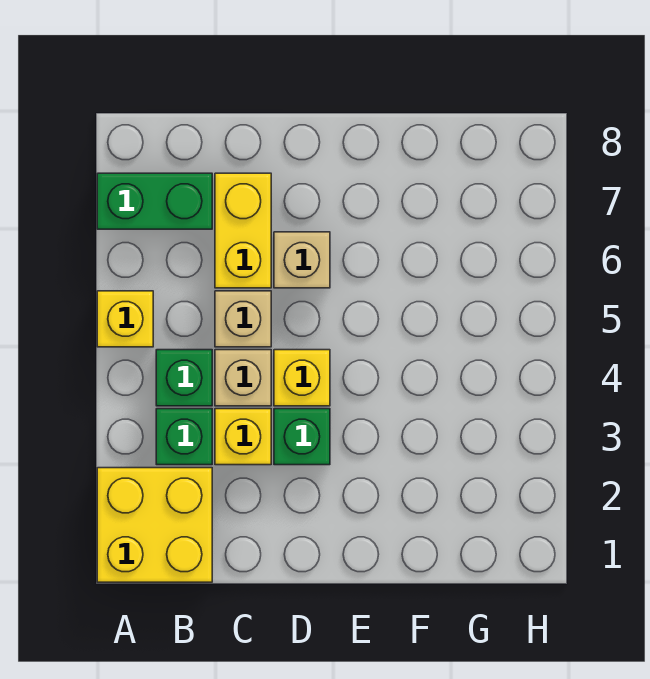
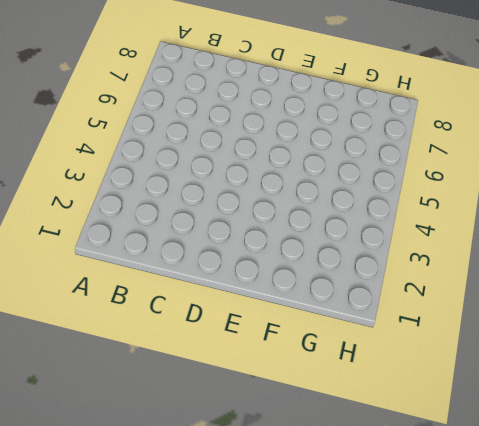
none -> yellow brick A1:B2 level 1
none -> yellow brick A5 level 1
none -> green brick A7:B7 level 1

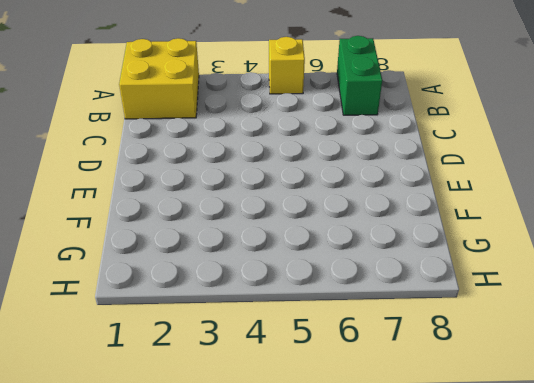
none -> green brick B3 level 1
none -> green brick B4 level 1
none -> yellow brick C3 level 1

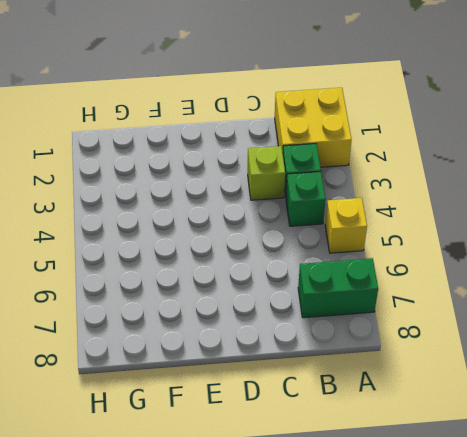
lime brick C3 level 1 -> yellow brick C3 level 1
none -> tan brick C4 level 1
none -> tan brick C5 level 1
none -> yellow brick C6:C7 level 1

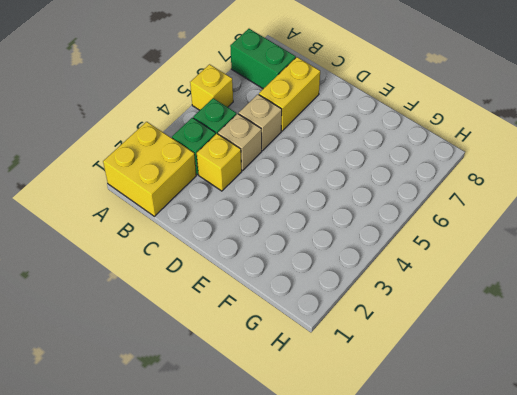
none -> green brick D3 level 1
none -> yellow brick D4 level 1
none -> tan brick D6 level 1

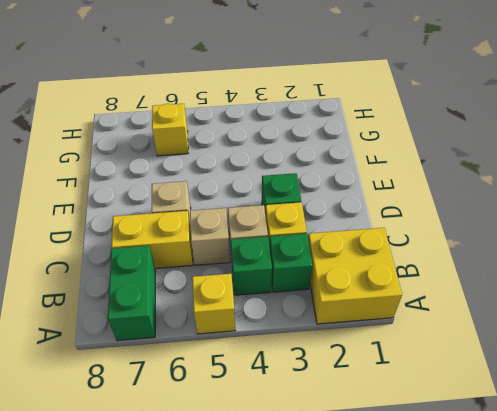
yellow brick G6 level 1 -> yellow brick D4 level 1

